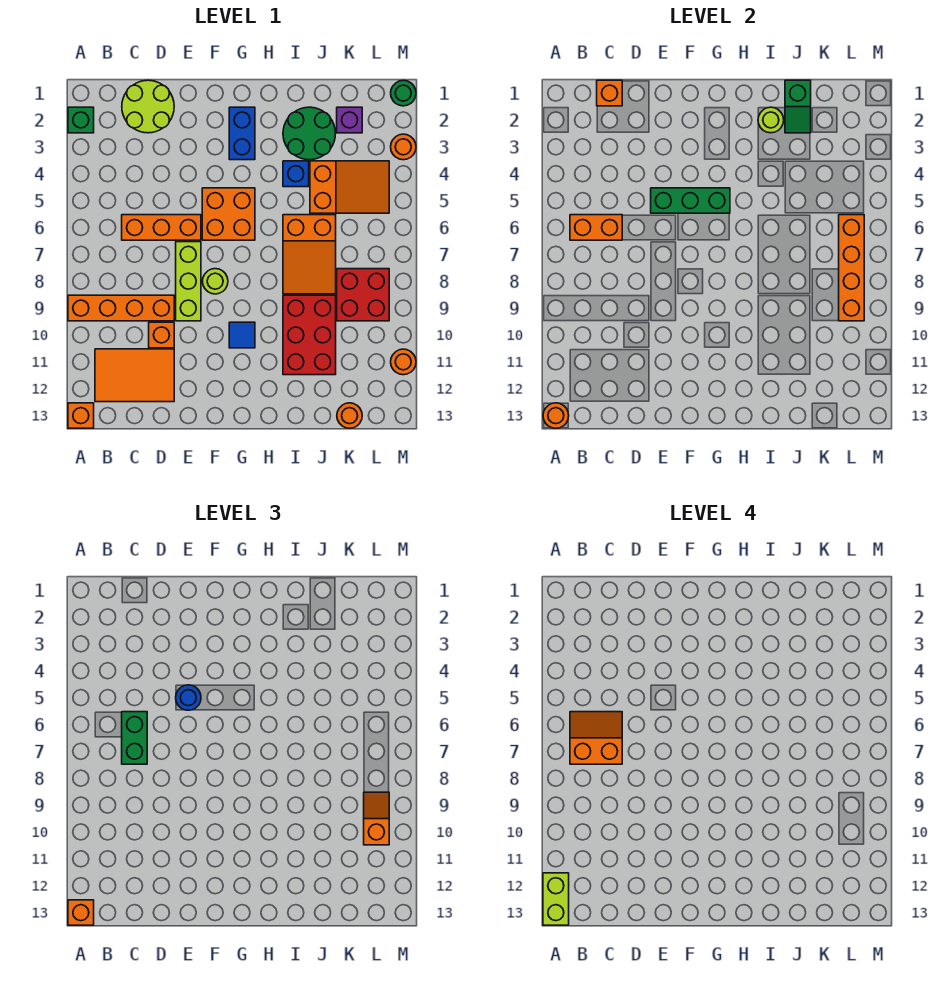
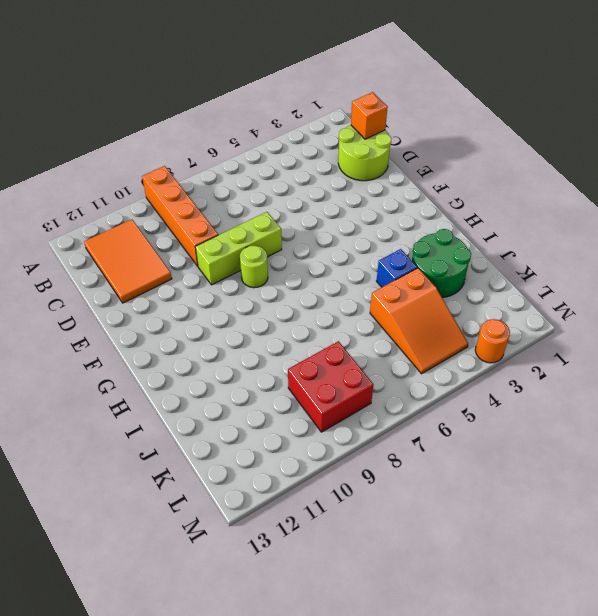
none -> green brick A2 level 1
none -> orange brick A13 level 1
none -> orange brick C6:E6 level 1
none -> orange brick D10 level 1

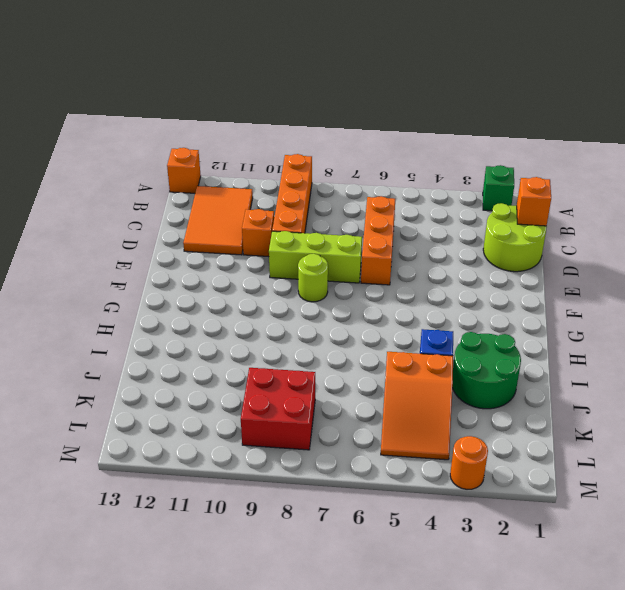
none -> orange brick F5:G6 level 1
none -> blue brick G2:G3 level 1
none -> blue tile G10 level 1
none -> orange slope I6:J8 level 1 top 6

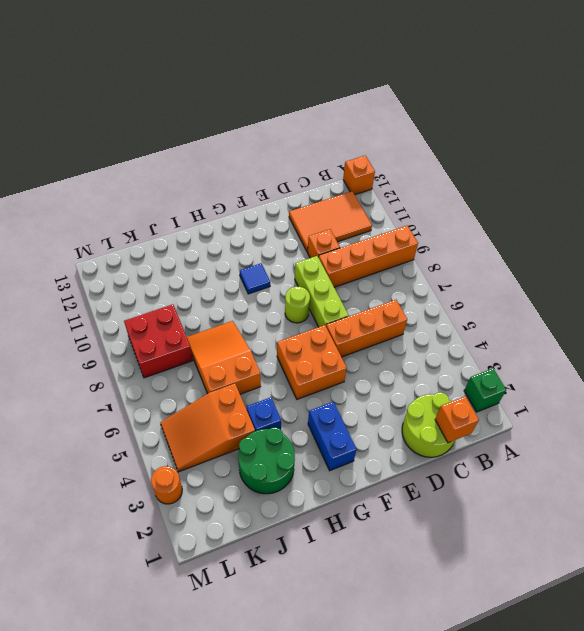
none -> red brick I9:J11 level 1
none -> purple brick K2 level 1
none -> orange round brick K13 level 1
none -> green round brick M1 level 1

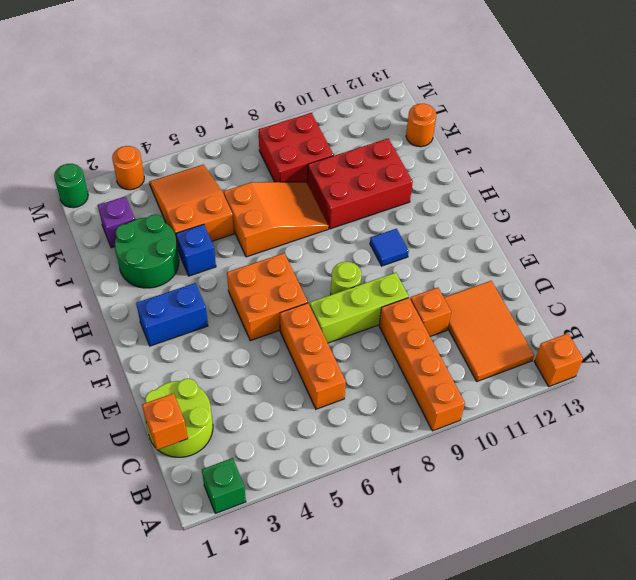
none -> orange round brick M11 level 1
none -> orange round brick A13 level 2
none -> orange brick B6:C6 level 2
none -> green brick E5:G5 level 2

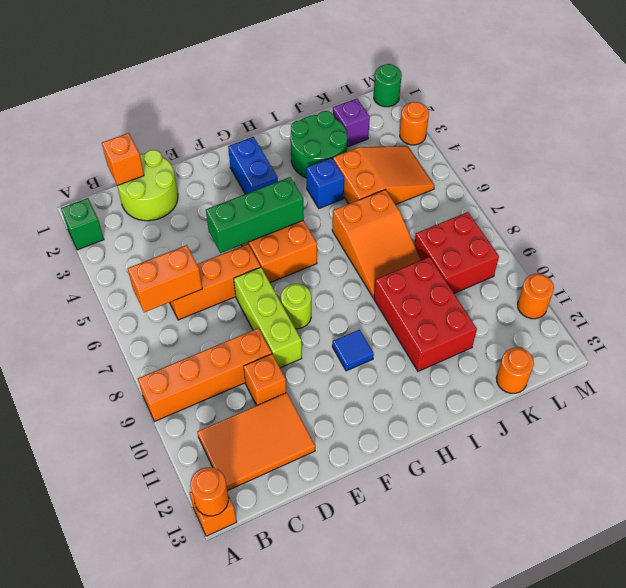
none -> lime round brick I2 level 2
none -> green slope J1:J2 level 2 top 1
none -> orange brick L6:L9 level 2
none -> orange brick A13 level 3

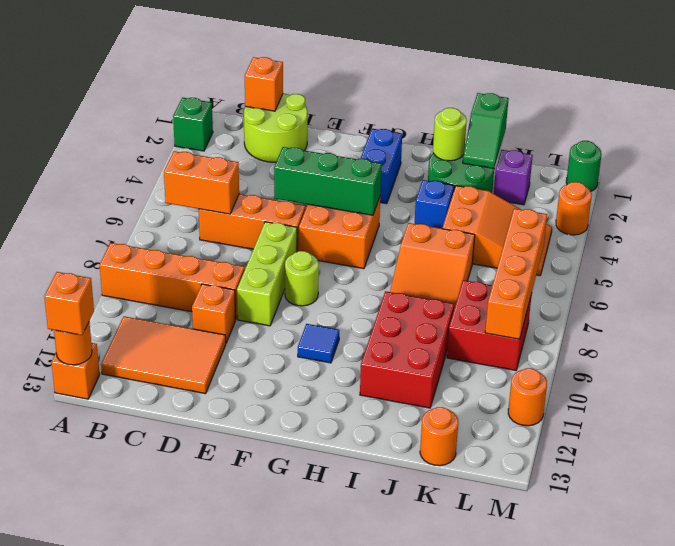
none -> green brick C6:C7 level 3
none -> blue round brick E5 level 3
none -> orange slope L9:L10 level 3 top 10
none -> lime brick A12:A13 level 4

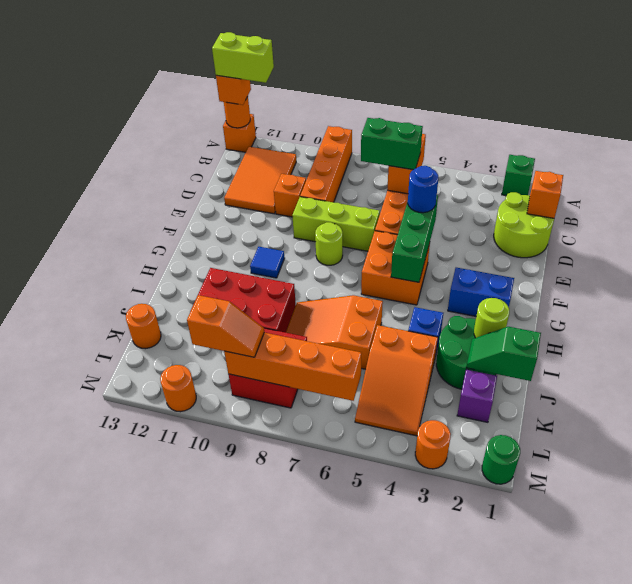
none -> orange slope B6:C7 level 4 top 7

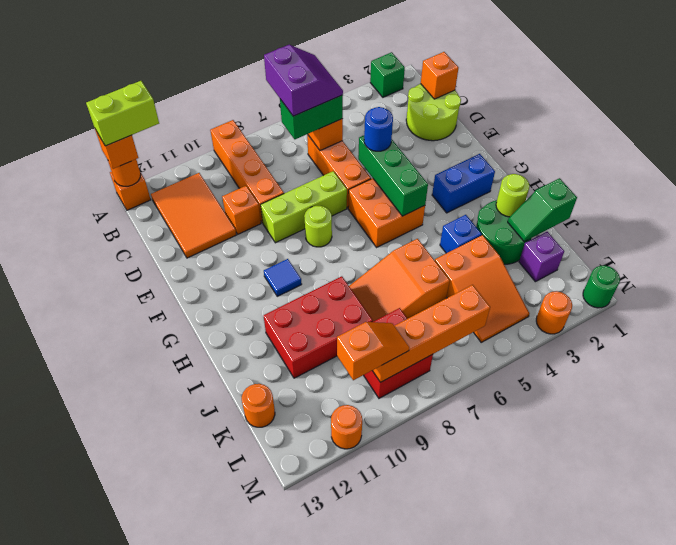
purple slope B6:C7 level 4 top 7 -> orange slope B6:C7 level 4 top 7

